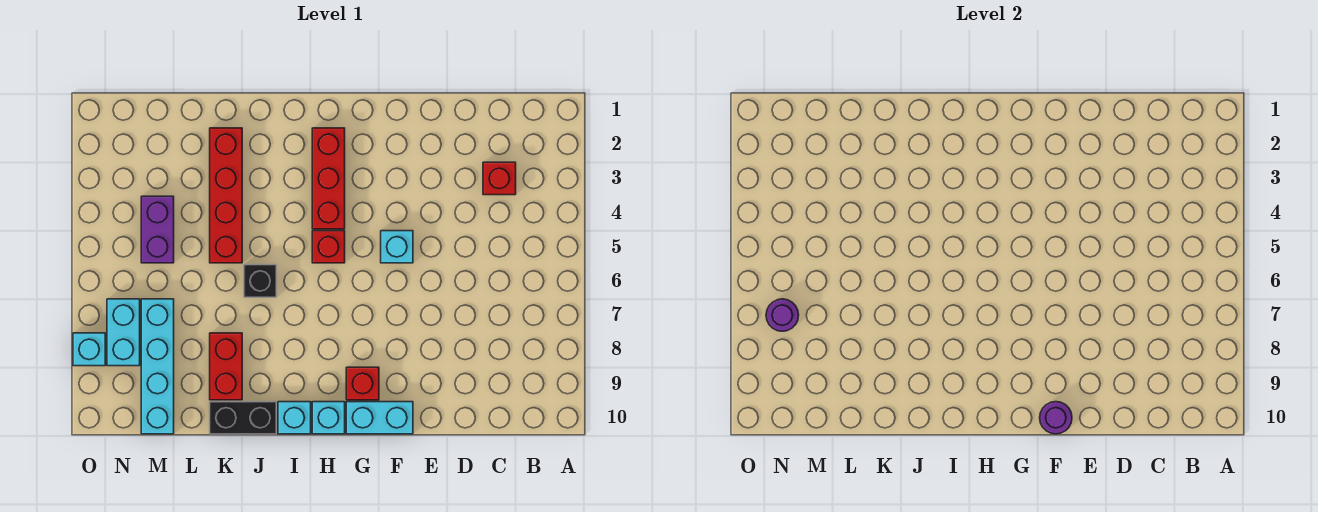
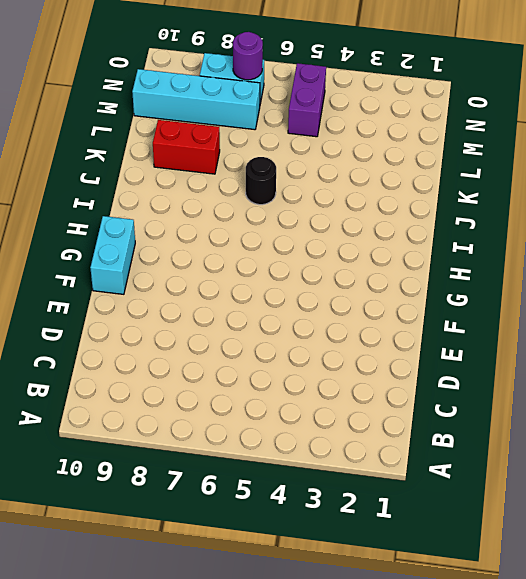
black round brick J6 level 1 -> black brick J6 level 1
purple brick M5:N5 level 1 -> purple brick M4:M5 level 1
none -> red brick C3 level 1
none -> cyan brick F5 level 1
none -> red brick G9 level 1

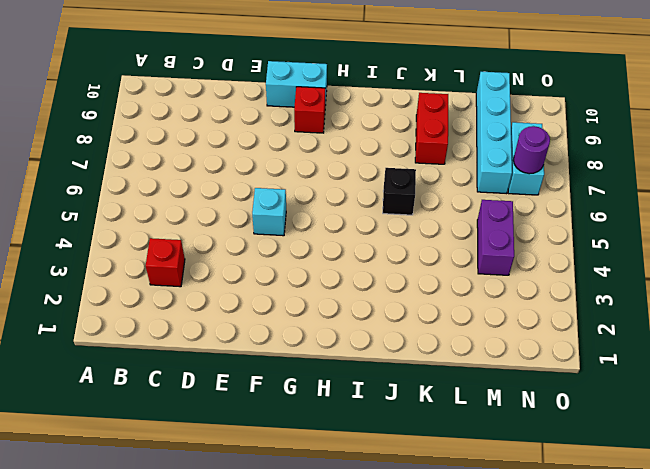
none -> red brick H2:H4 level 1
none -> red brick H5 level 1
none -> cyan brick H10 level 1

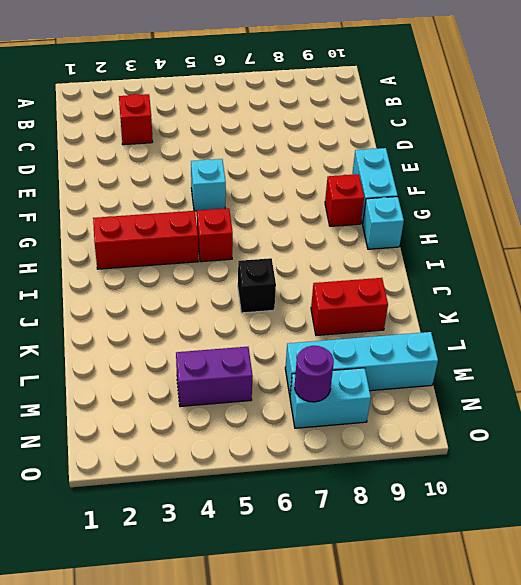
none -> cyan brick I10 level 1
none -> black brick J10:K10 level 1
none -> red brick K2:K5 level 1

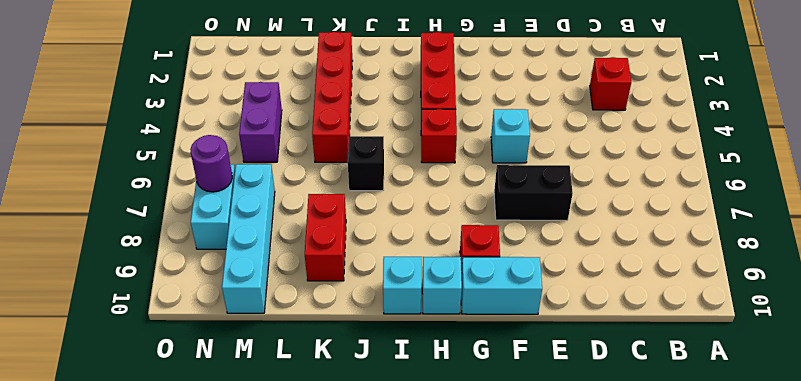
black brick E7:F7 level 1 -> black brick J10:K10 level 1
none -> cyan brick O8 level 1
none -> purple round brick F10 level 2

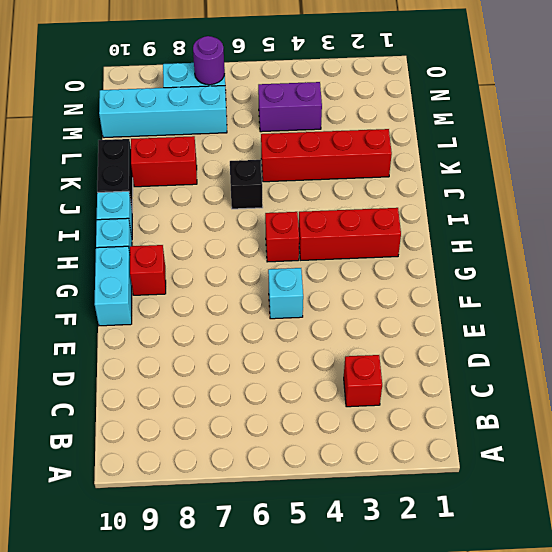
none -> cyan brick O8 level 1
none -> purple round brick F10 level 2

